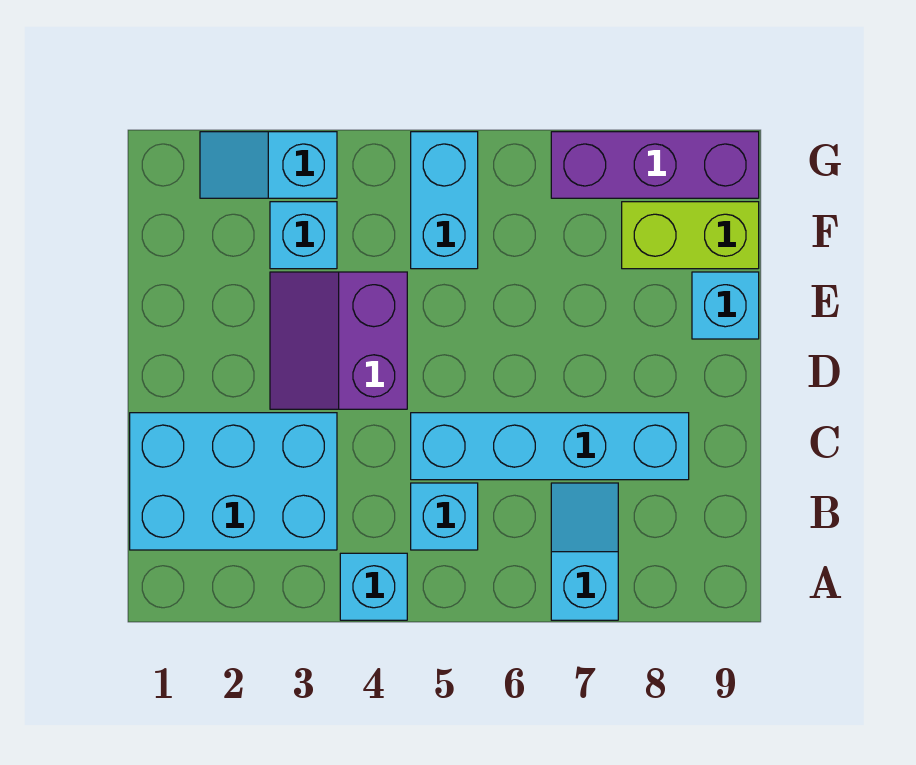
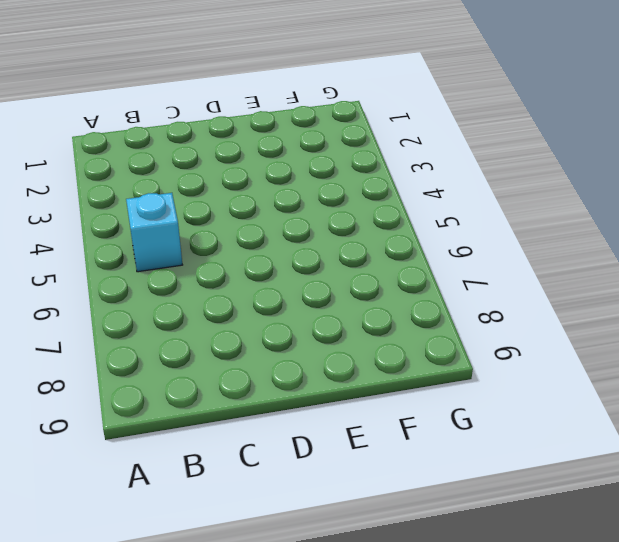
none -> cyan brick A4 level 1
none -> cyan slope A7:B7 level 1 top A
none -> cyan brick B1:C3 level 1

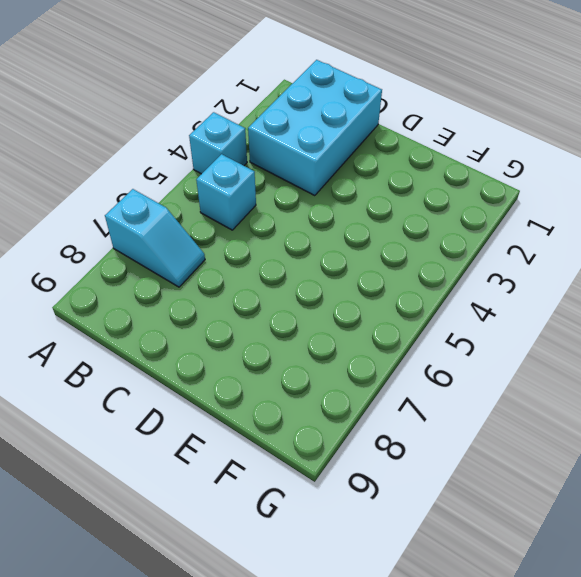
none -> cyan brick C5:C8 level 1
none -> purple slope D3:E4 level 1 top 4
none -> cyan brick E9 level 1

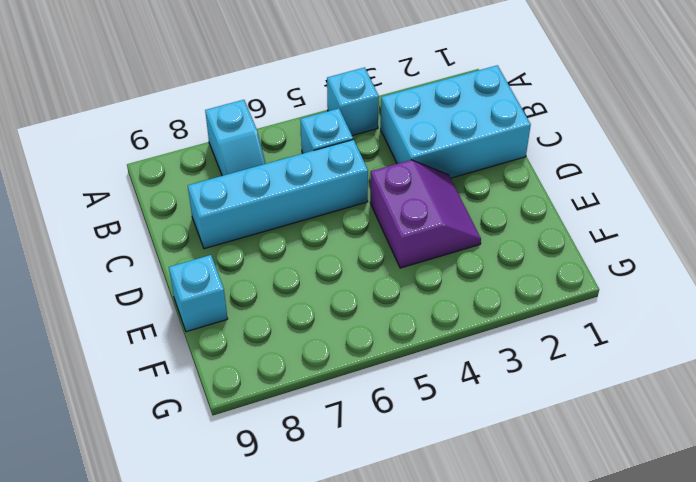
none -> cyan brick F3 level 1
none -> cyan brick F5:G5 level 1
none -> lime brick F8:F9 level 1

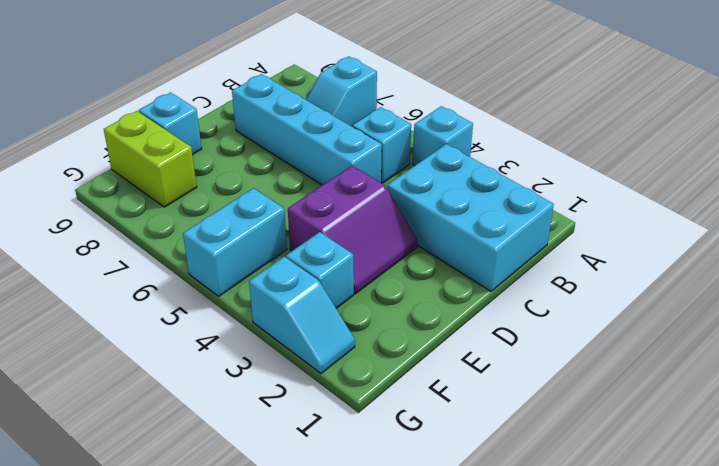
none -> purple brick G7:G9 level 1

